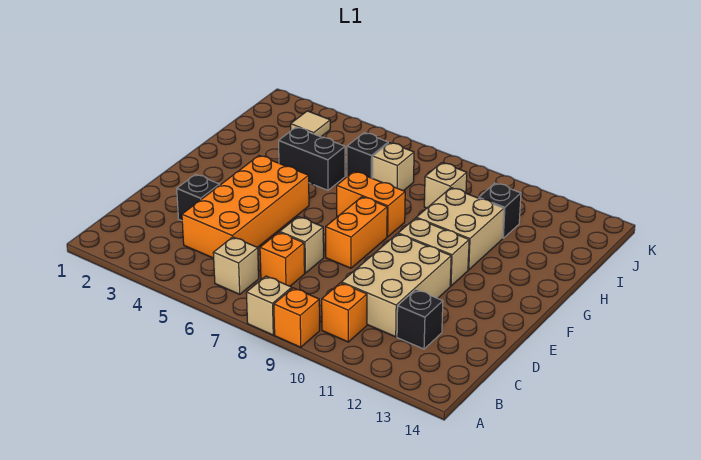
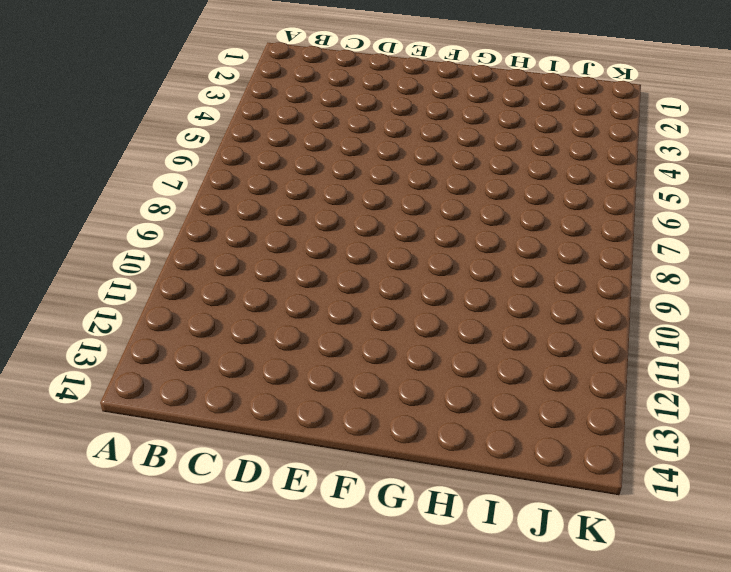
none -> tan brick A8 level 1
none -> orange brick A9 level 1
none -> tan brick B6 level 1

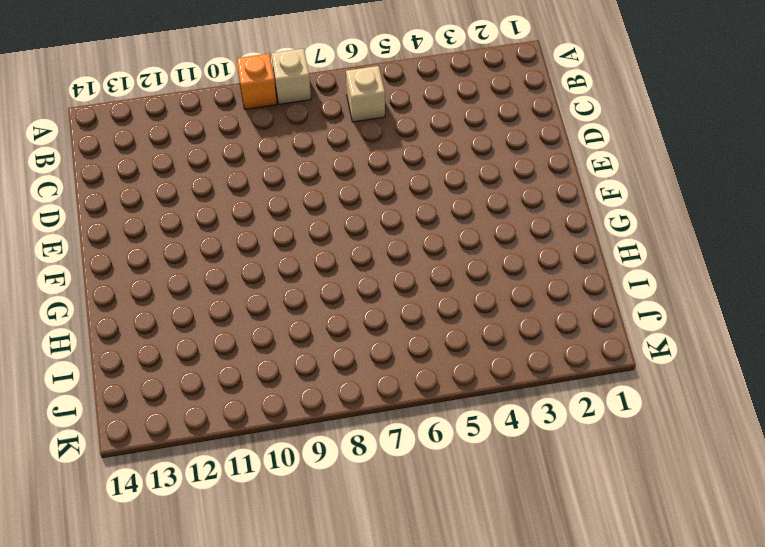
none -> orange brick B10 level 1
none -> orange brick C4:F5 level 1
none -> orange brick C7 level 1

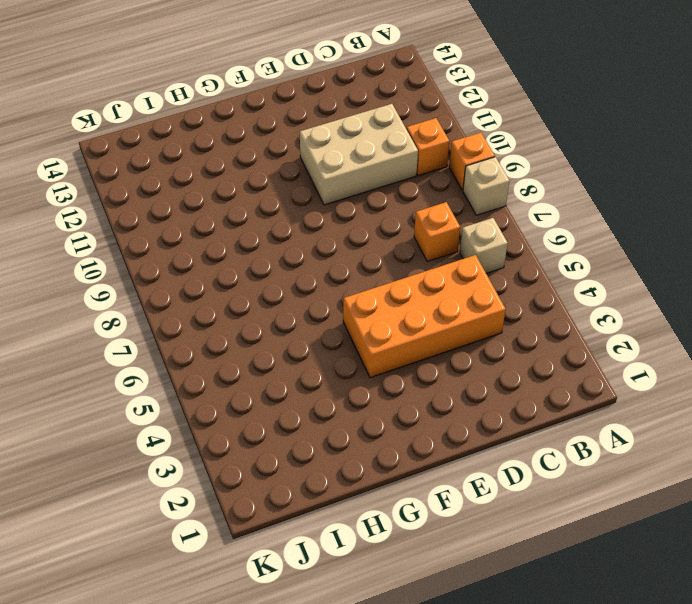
none -> black brick C12 level 1
none -> black brick D3 level 1
none -> tan brick D7 level 1

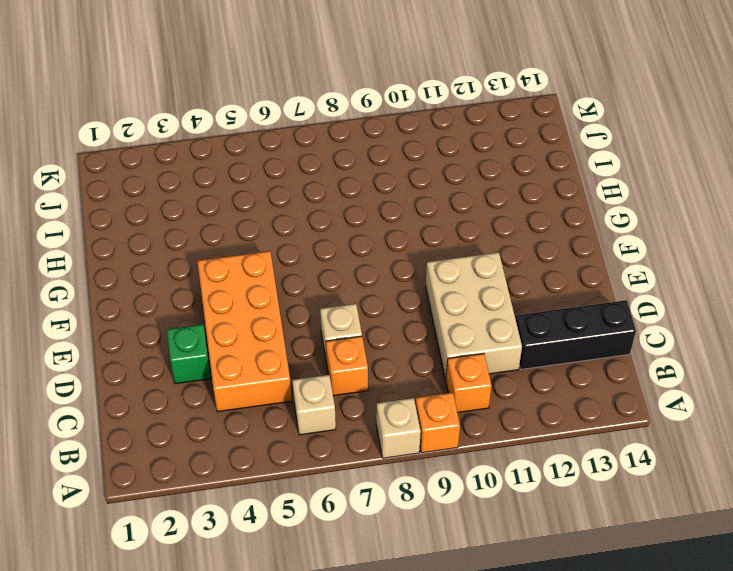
black brick C12:C14 level 1 -> black brick C12 level 1
green brick D3 level 1 -> black brick D3 level 1
none -> orange brick E8:F8 level 1
none -> tan brick F10:F11 level 1
none -> orange brick G7:G8 level 1

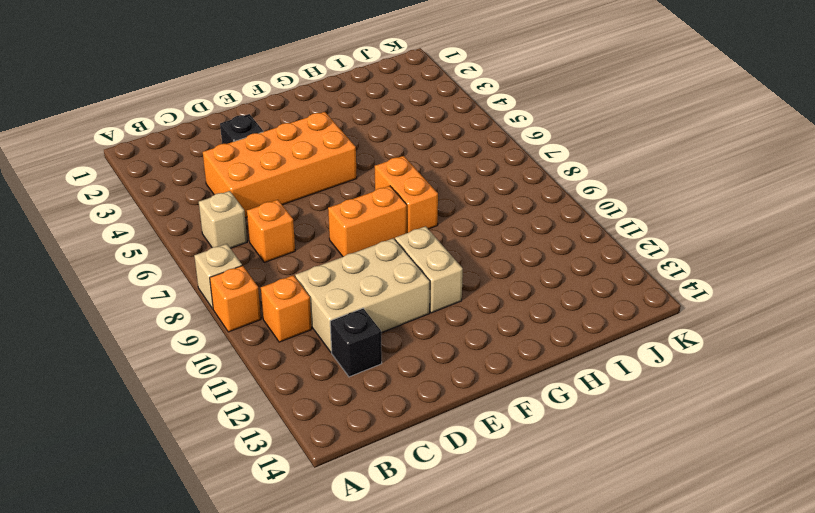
none -> tan brick D7 level 1
none -> tan brick G10:H11 level 1
none -> black brick H4:H5 level 1

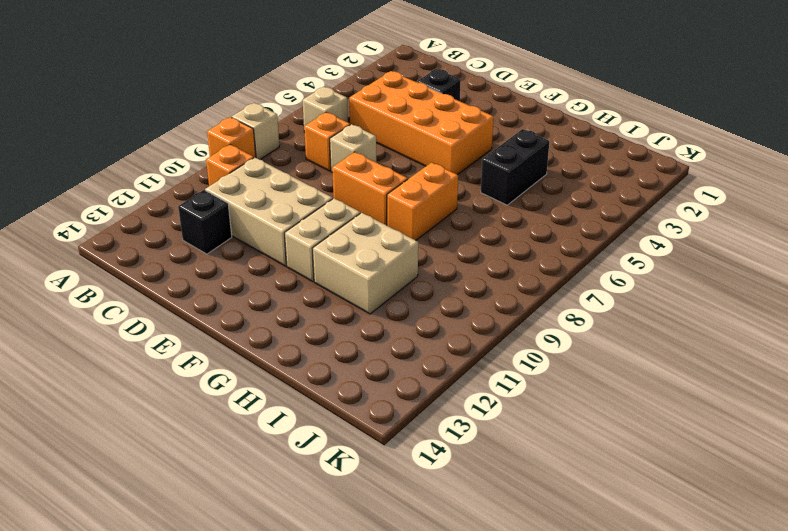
none -> black brick I6 level 1
none -> tan brick I7 level 1
none -> tan brick I9 level 1

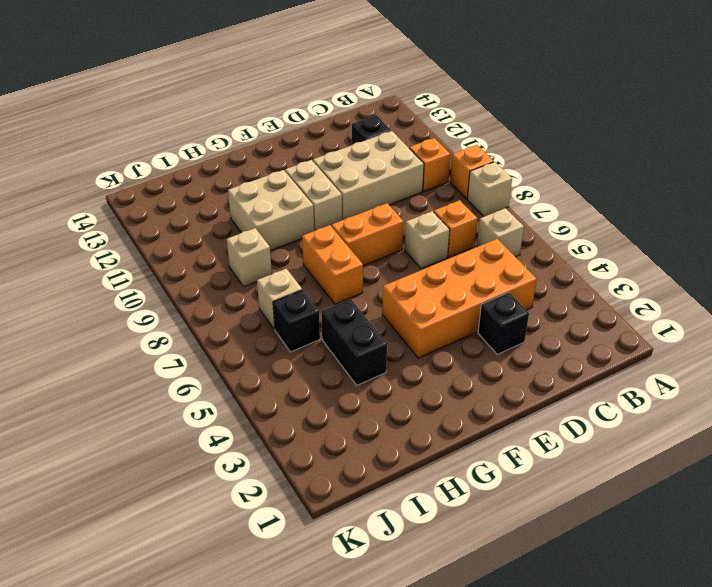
none -> black brick I11 level 1
none -> tan tile J3 level 1

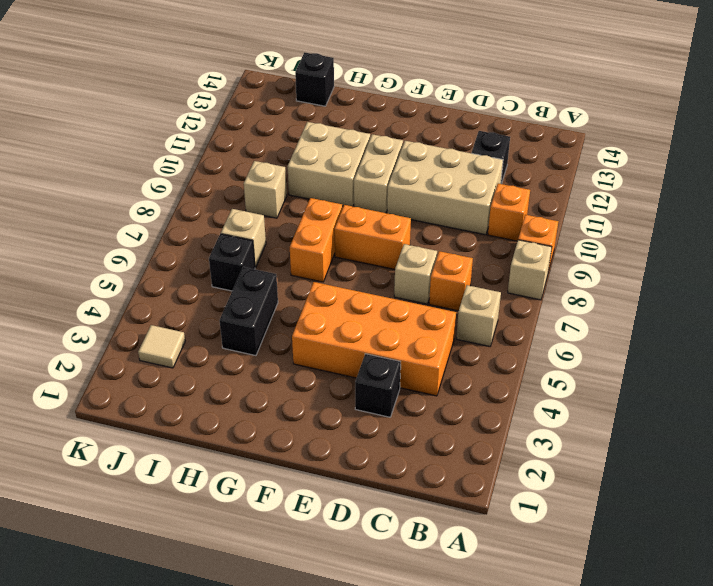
black brick I14 level 1 -> black brick I11 level 1

